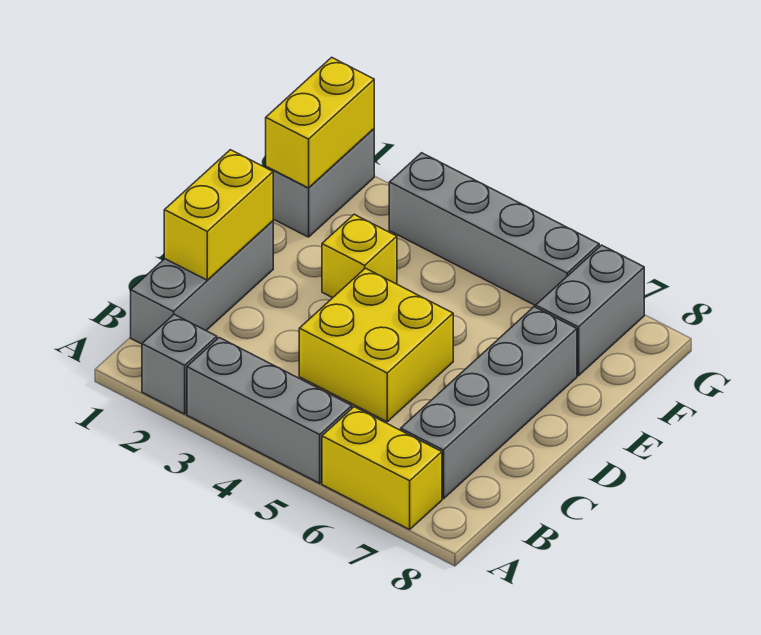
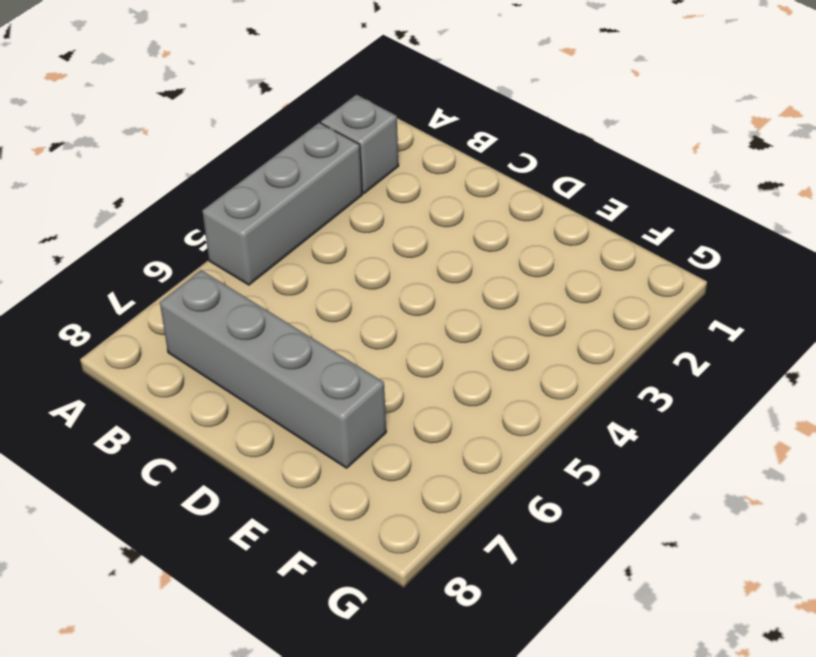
none -> yellow brick A6:A7 level 1
none -> grey brick B1:D1 level 1
none -> yellow brick C4:D5 level 1

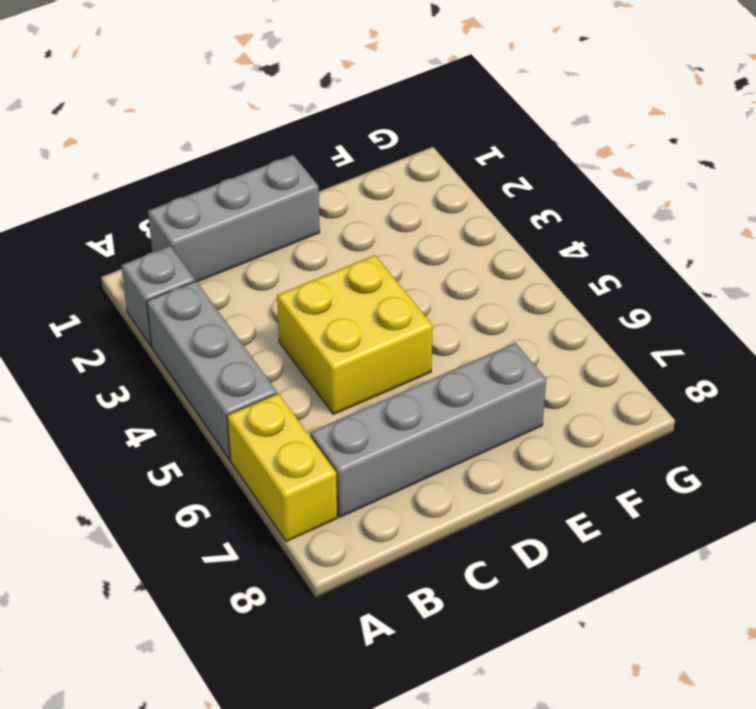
none -> yellow brick E3 level 1
none -> grey brick F1:G1 level 1
none -> grey brick F7:G7 level 1

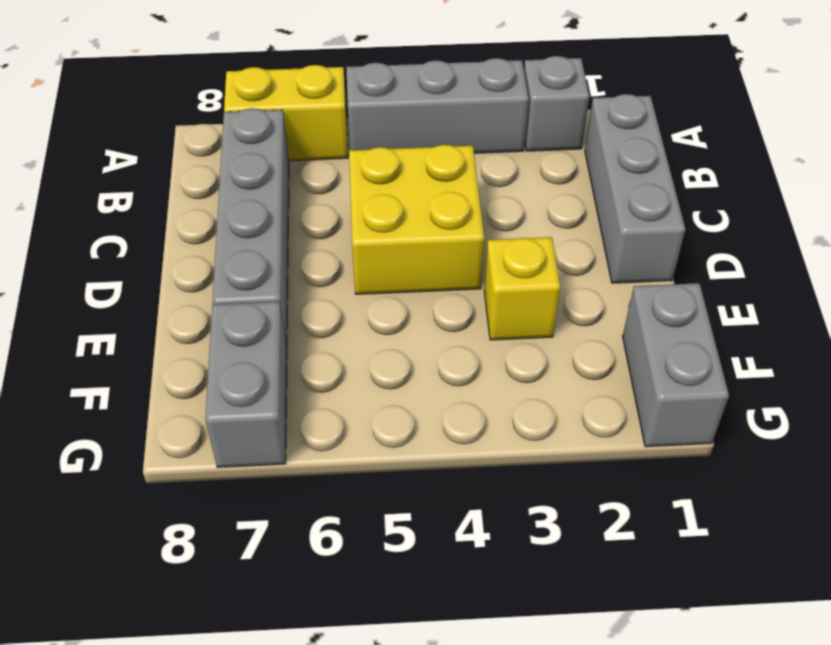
none -> grey brick G3:G6 level 1
none -> yellow brick C1:D1 level 2
none -> yellow brick F1:G1 level 2

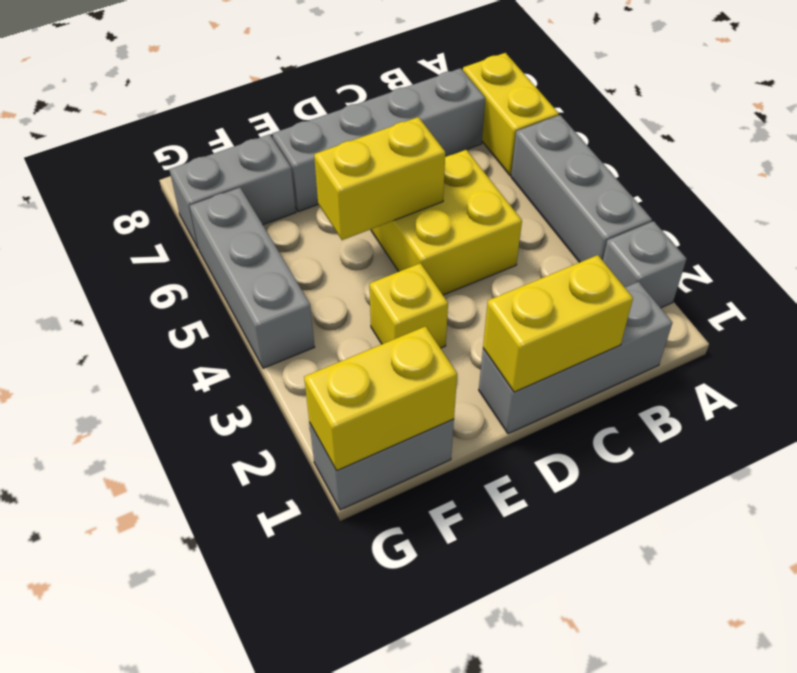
yellow brick D5:E5 level 2 -> none
grey brick G4:G6 level 1 -> grey brick G3:G6 level 1

